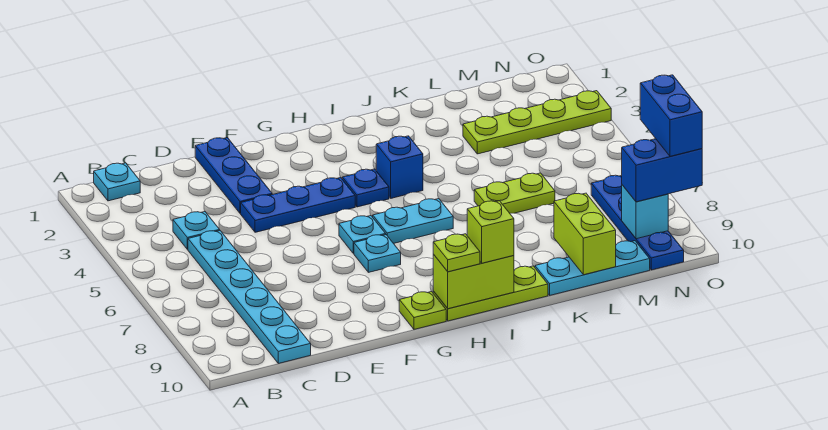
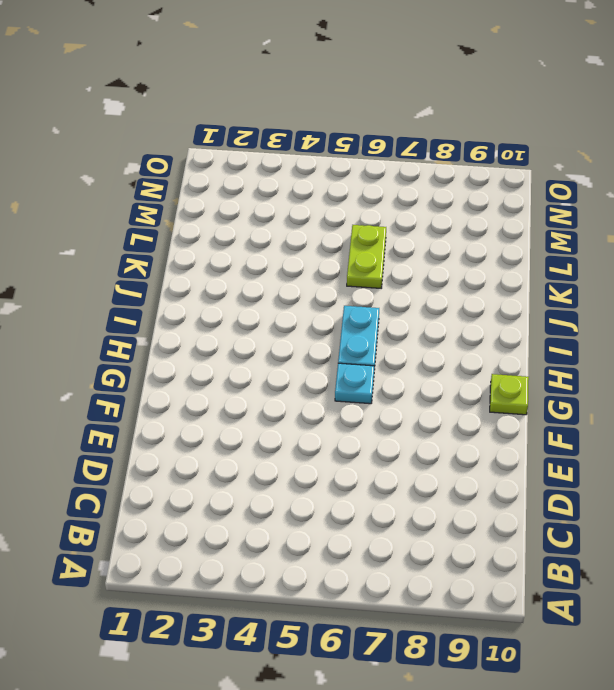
none -> cyan plate B1 level 1
none -> cyan plate C4 level 1
none -> cyan plate C5:C10 level 1

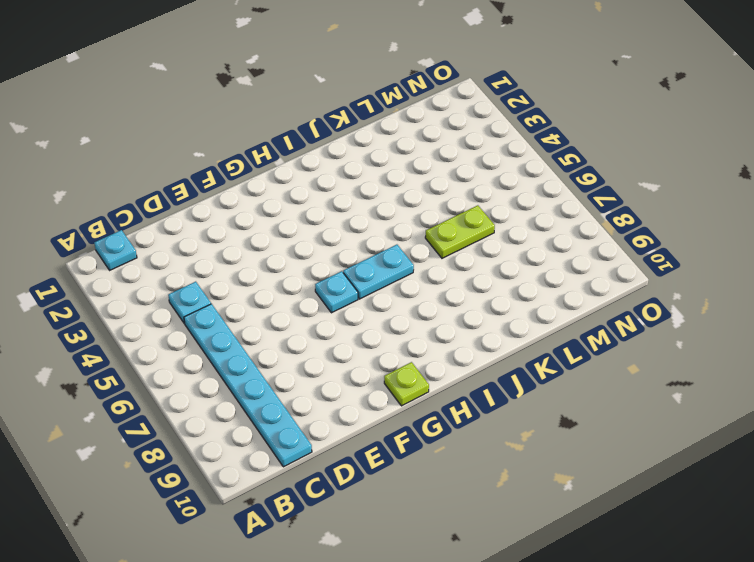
none -> blue plate E1:E3 level 1
none -> blue plate E4:G4 level 1
none -> cyan plate G7 level 1

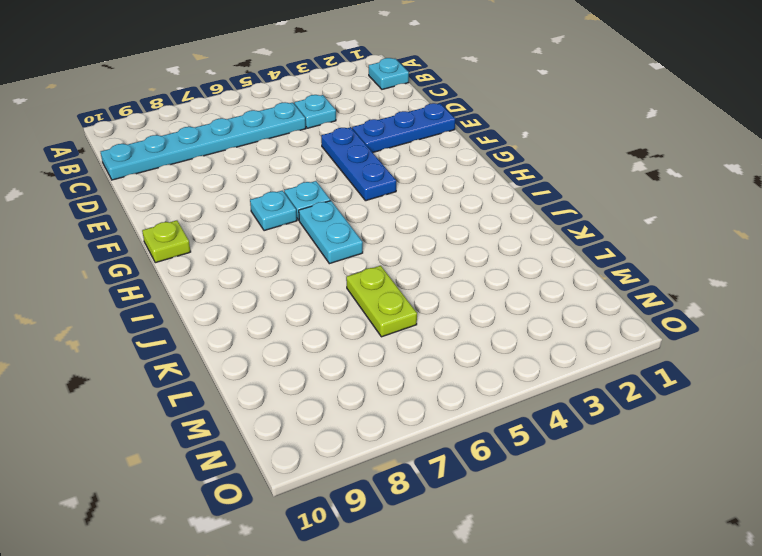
none -> blue plate H4 level 1
none -> lime plate H10:J10 level 1
none -> blue brick I4 level 1

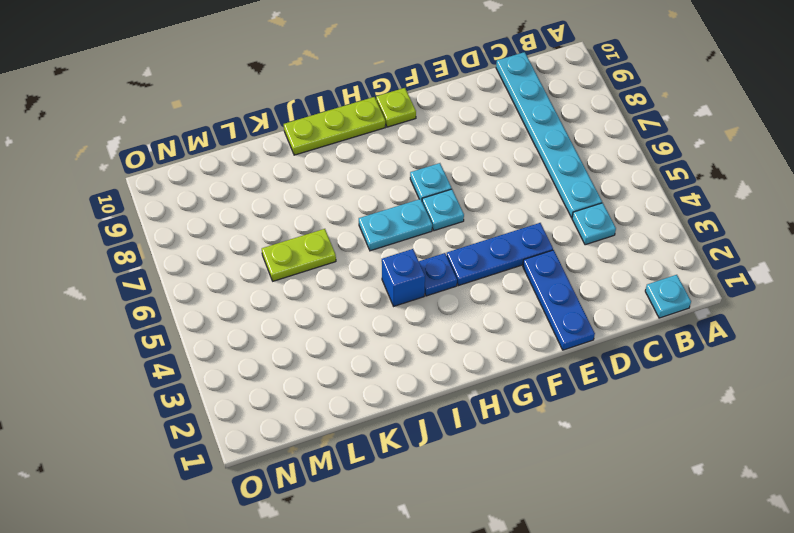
none -> cyan plate K10:M10 level 1
none -> lime plate L3:O3 level 1
none -> blue plate N7:N10 level 1

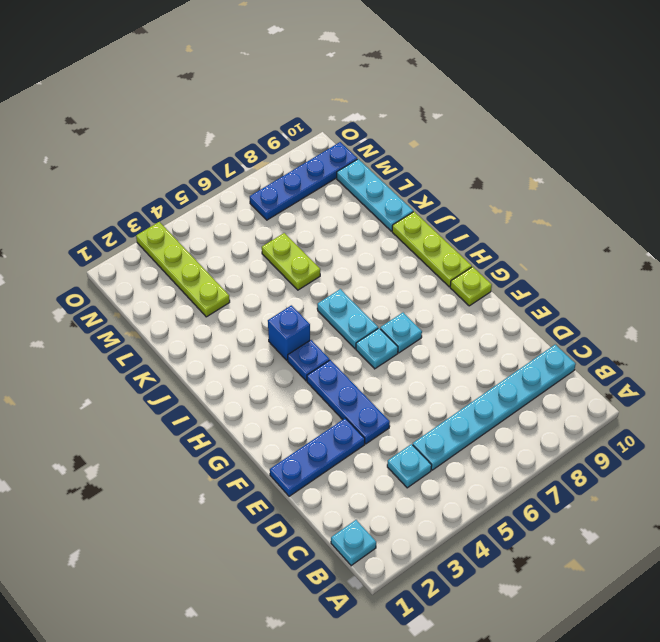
none -> lime brick H10:I10 level 2
none -> lime brick L9:L10 level 2
none -> cyan brick N9 level 2

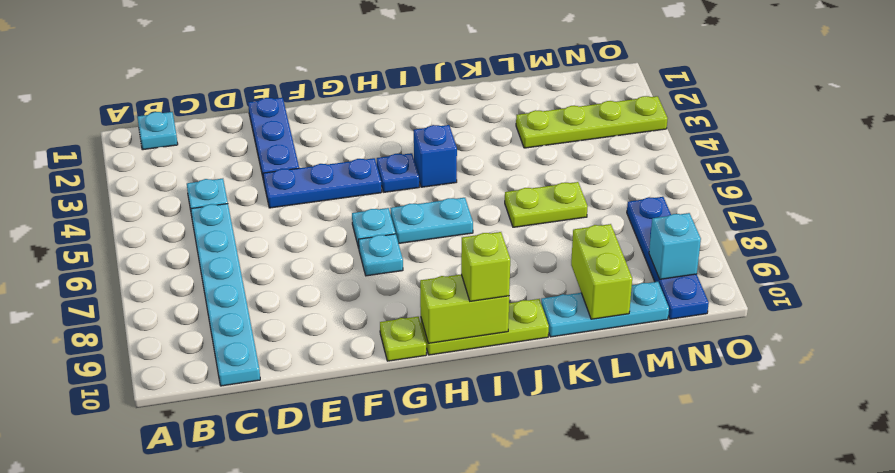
none -> lime plate H10 level 3
none -> blue brick N9:O9 level 3
none -> blue brick O8:O9 level 4

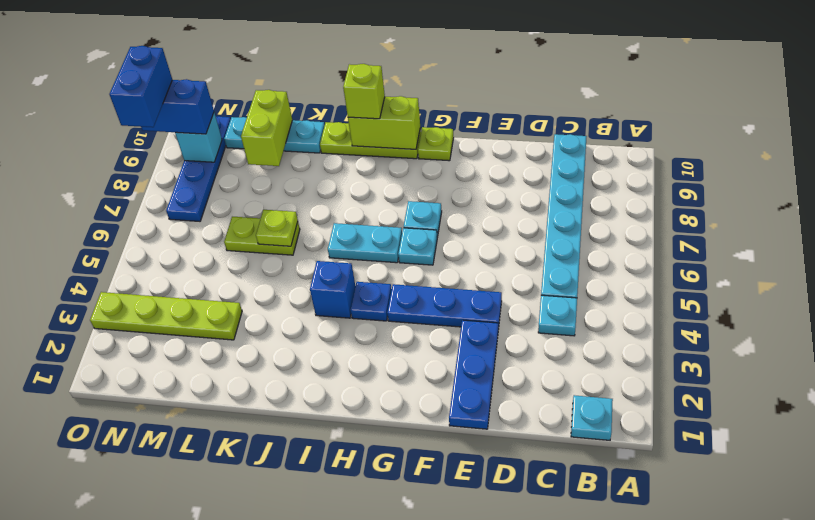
lime plate K6 level 2 -> lime plate H10 level 3

